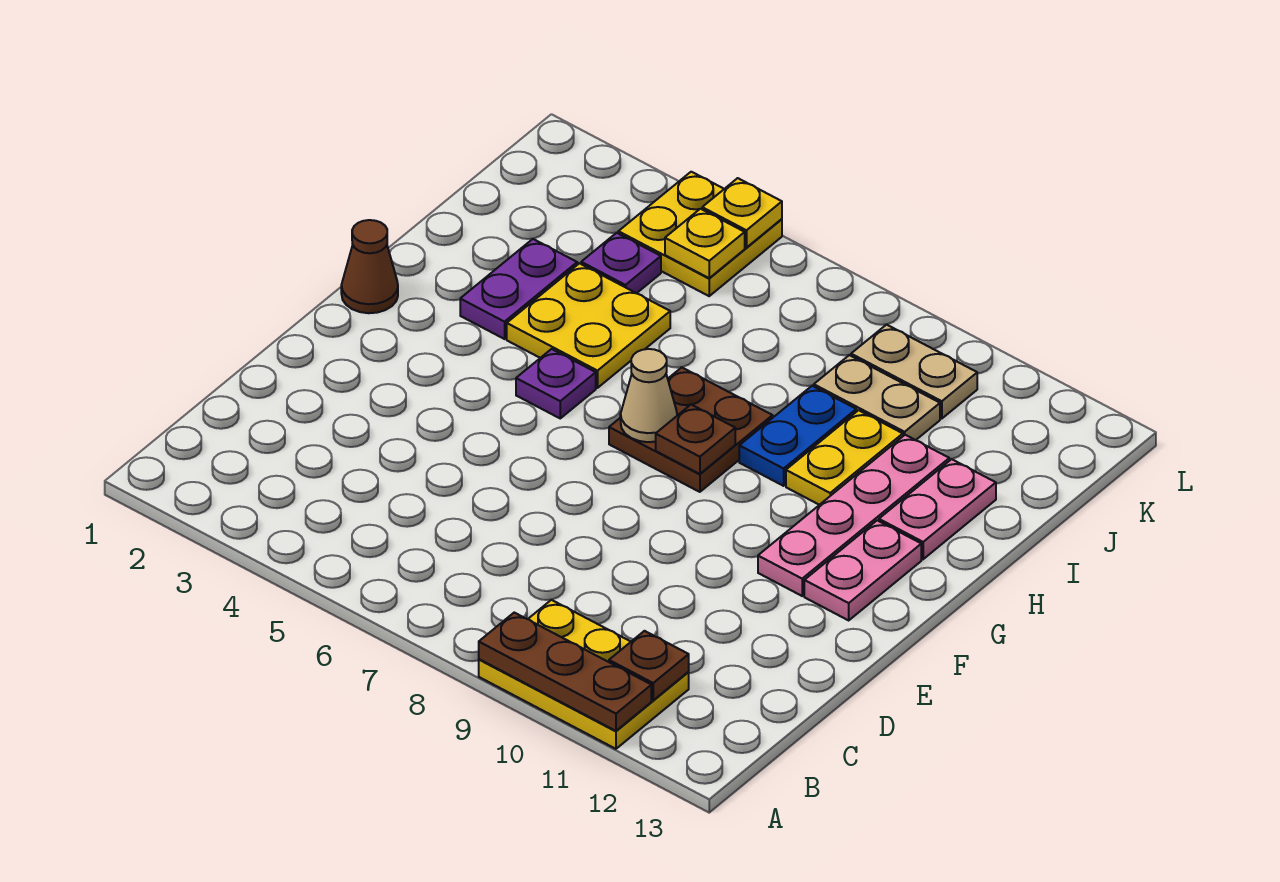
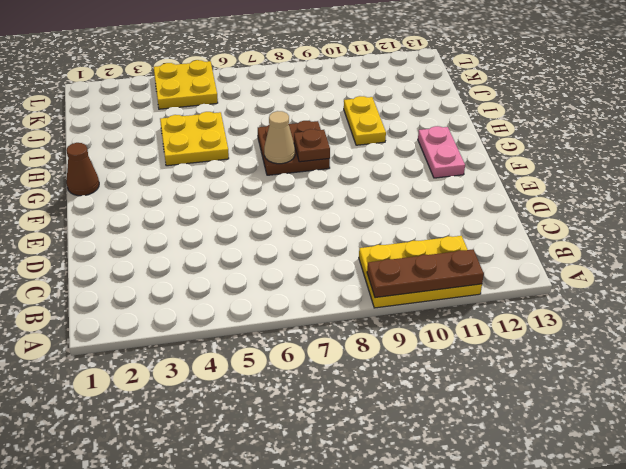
none -> pink plate F11:I11 level 1
none -> purple plate G5 level 1
none -> purple plate H3:I3 level 1

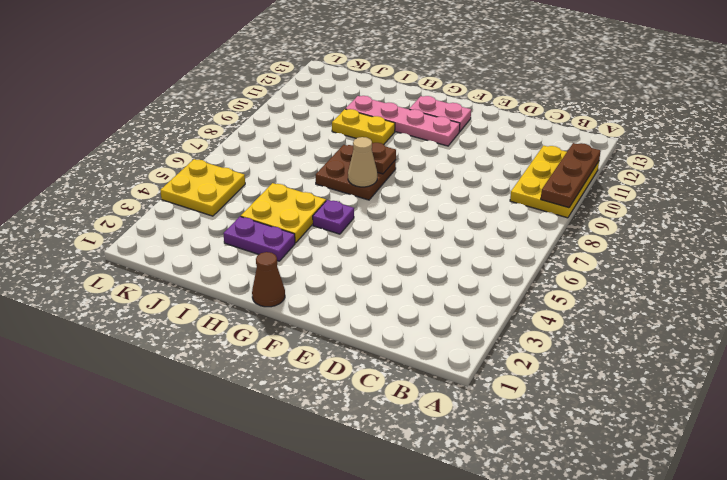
none -> blue plate H9:I9 level 1
none -> pink plate H12:I12 level 1
none -> purple plate J4 level 1

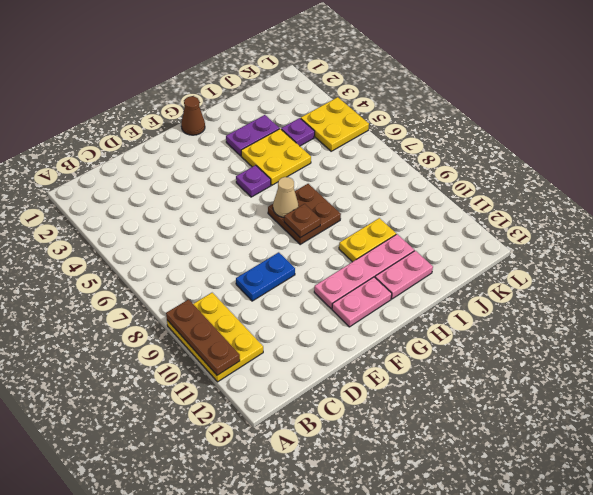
blue plate D9:E9 level 1 -> blue plate H9:I9 level 1
none -> tan plate J9:J10 level 1
none -> tan plate K9:K10 level 1
none -> brown plate B11 level 2

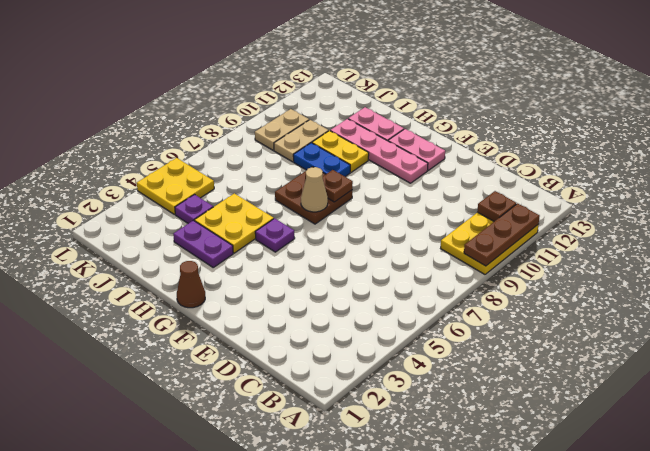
none -> yellow plate K5 level 2
none -> yellow plate L5 level 2

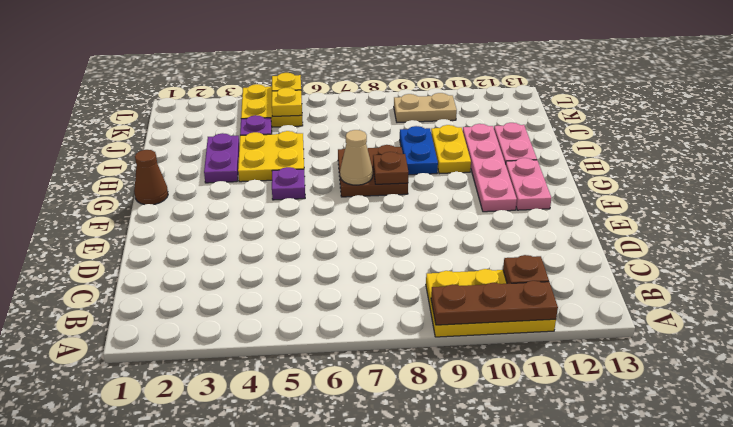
none -> tan plate J9:J10 level 1

